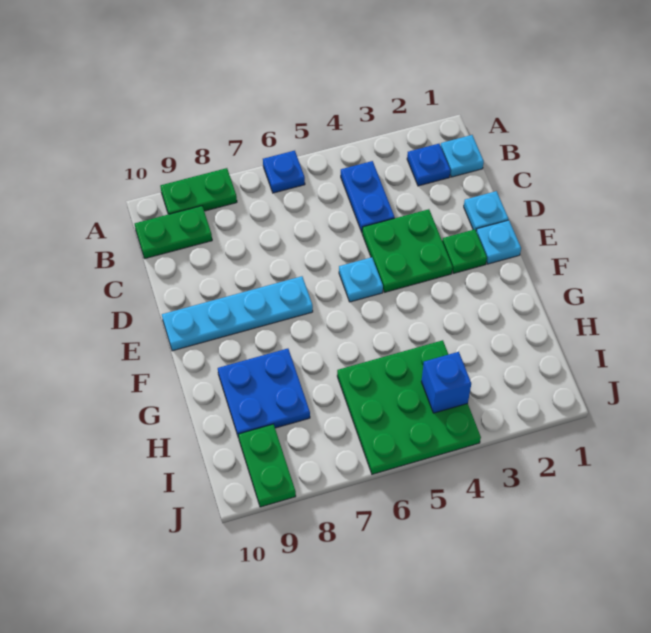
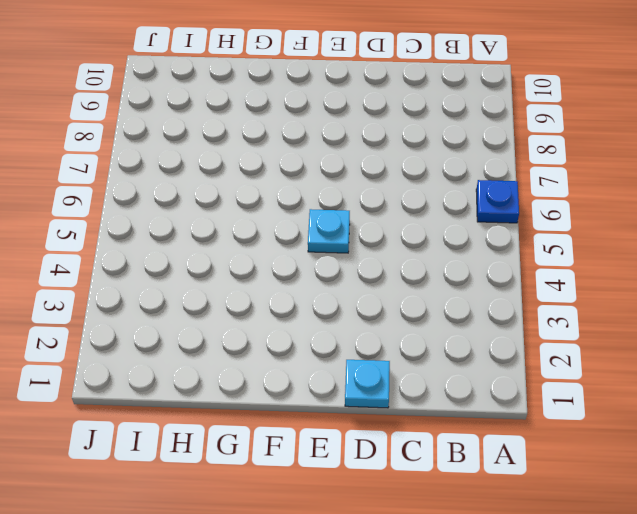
none -> green plate A8:A9 level 1
none -> cyan plate B1 level 1
none -> blue plate B2 level 1

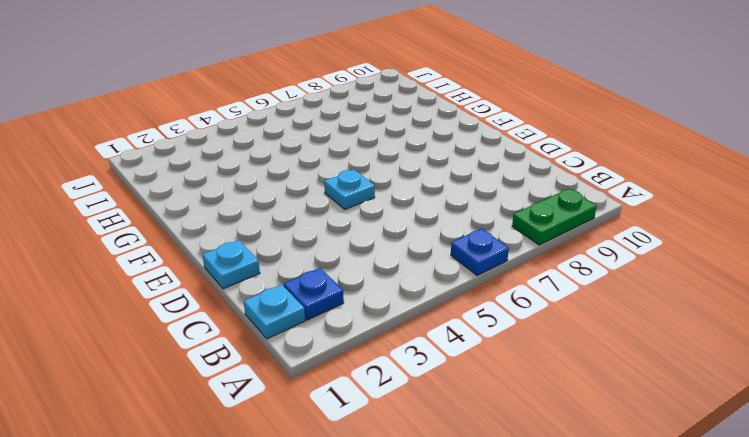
none -> blue plate B4:C4 level 1
none -> green plate B9:B10 level 1
none -> green plate D3:E4 level 1

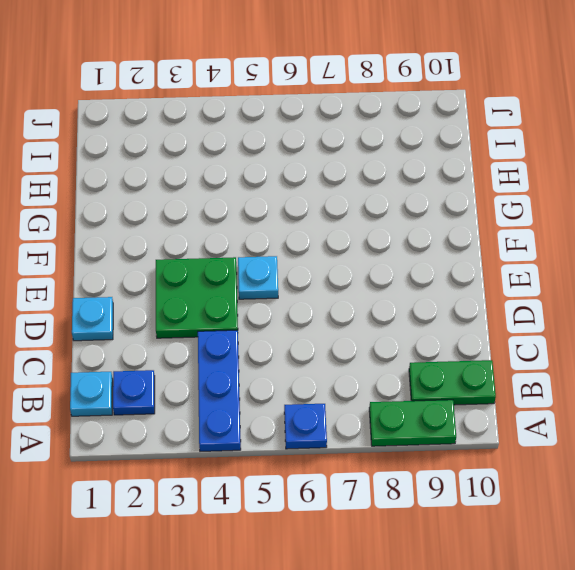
blue plate A4:C4 level 1 -> blue plate B4:C4 level 1
none -> cyan plate E1 level 1
none -> green plate E2 level 1
none -> cyan plate E7:E10 level 1

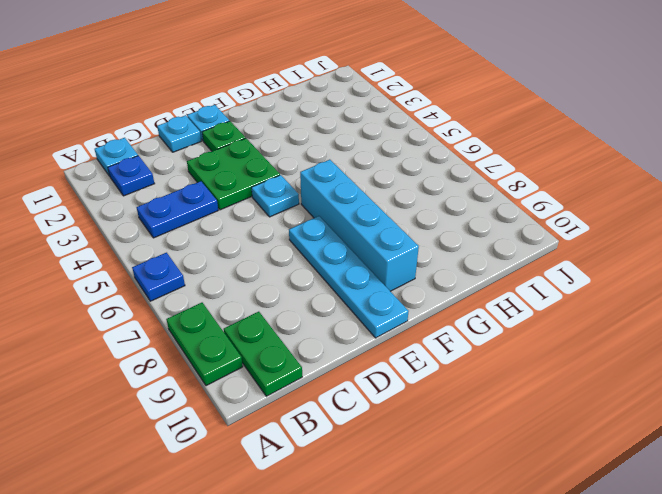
cyan brick F6:F9 level 1 -> none
none -> blue plate G8:H9 level 1
none -> green plate H4:J6 level 1
none -> green plate I9:J9 level 1

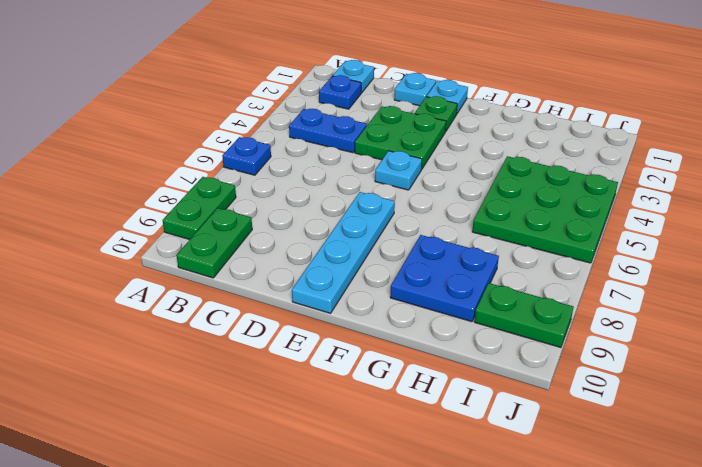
none -> blue brick I4 level 2

